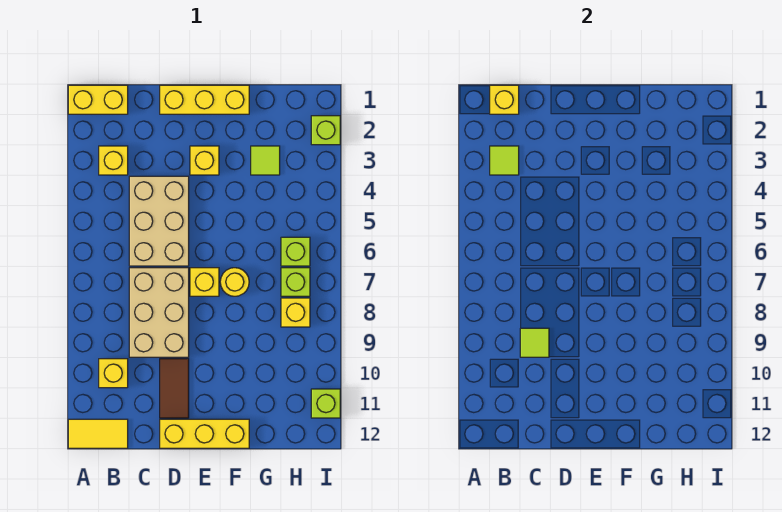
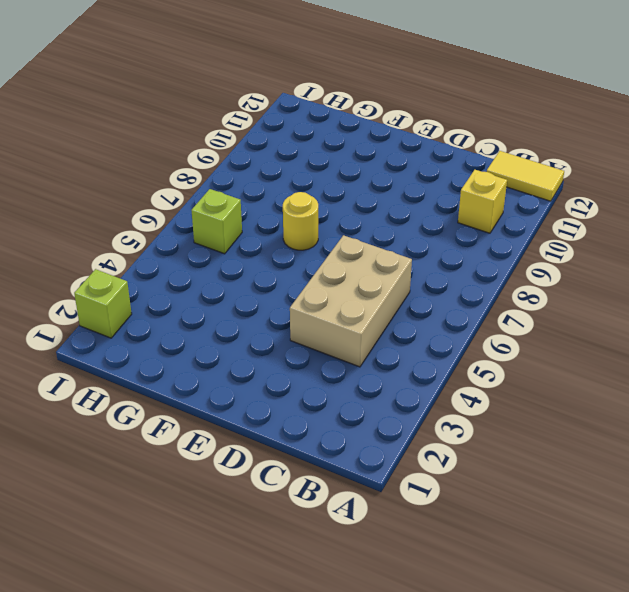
none -> yellow brick A1:B1 level 1
none -> yellow brick B3 level 1
none -> tan brick C7:D9 level 1

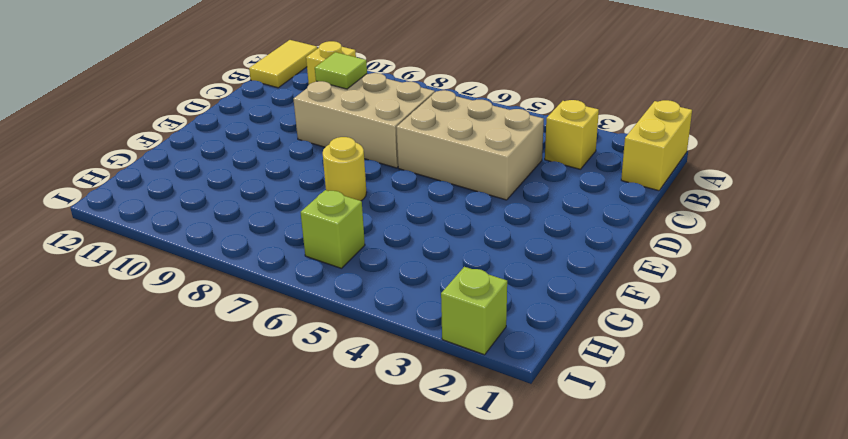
none -> yellow brick D1:F1 level 1
none -> brown tile D10:D11 level 1
none -> yellow brick D12:F12 level 1

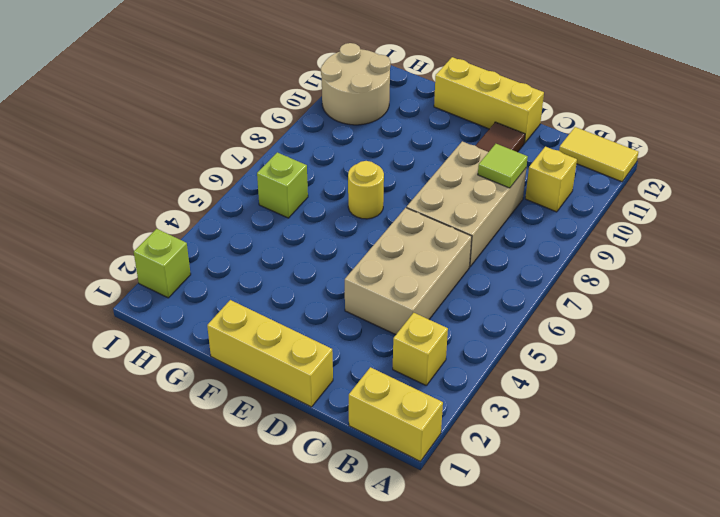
tan round brick H10:I11 level 1 -> lime brick I11 level 1
none -> yellow brick E3 level 1
none -> yellow brick E7 level 1
none -> lime tile G3 level 1

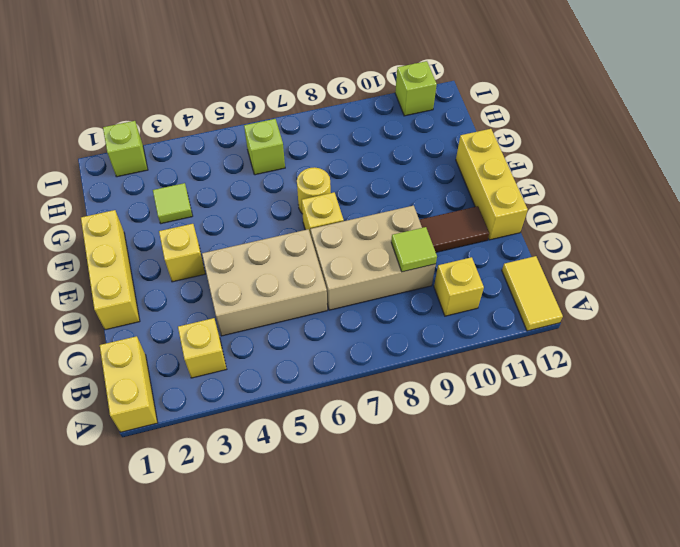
none -> lime brick H7 level 1
none -> yellow brick H8 level 1
none -> yellow brick B1 level 2

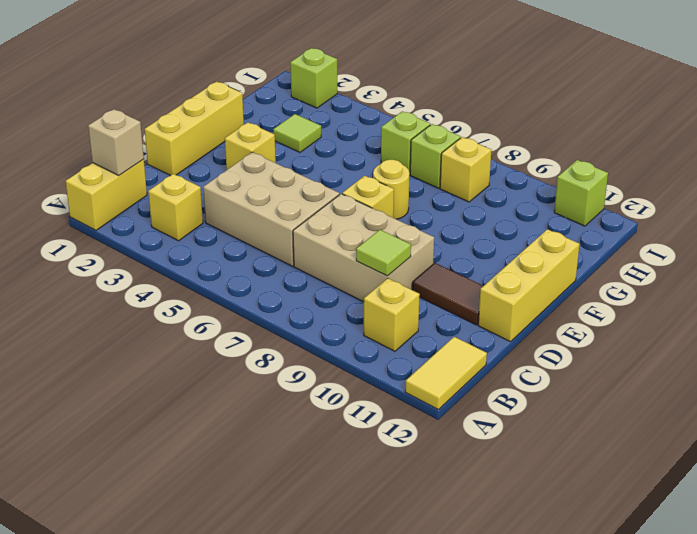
tan brick B1 level 2 -> yellow brick B1 level 2
none -> lime tile B3 level 2

